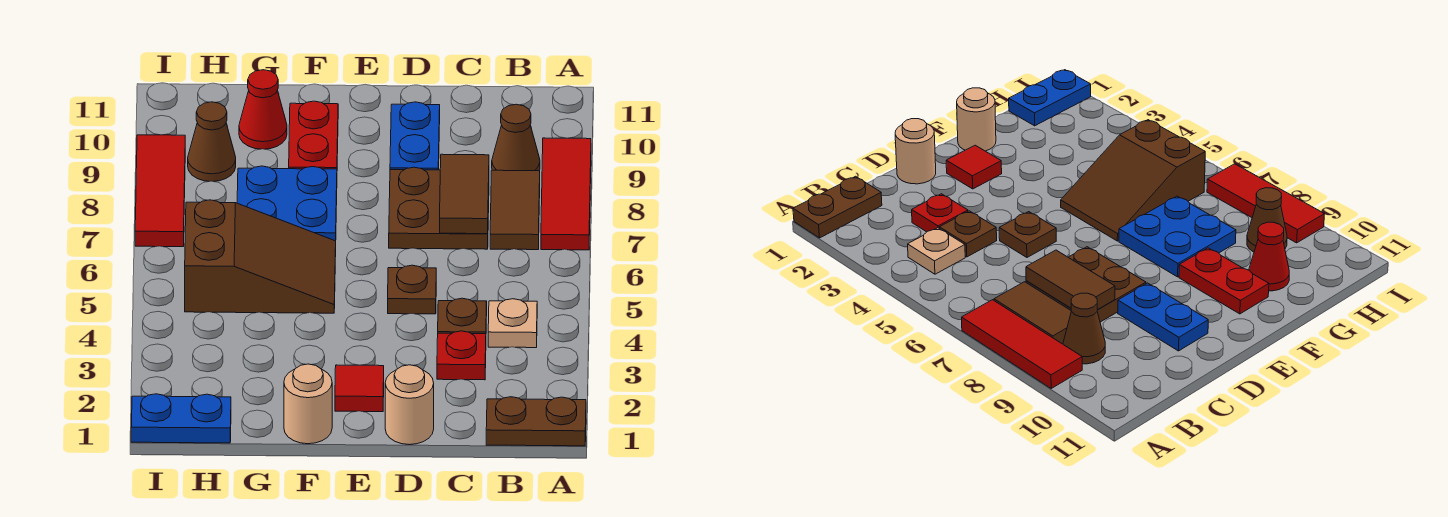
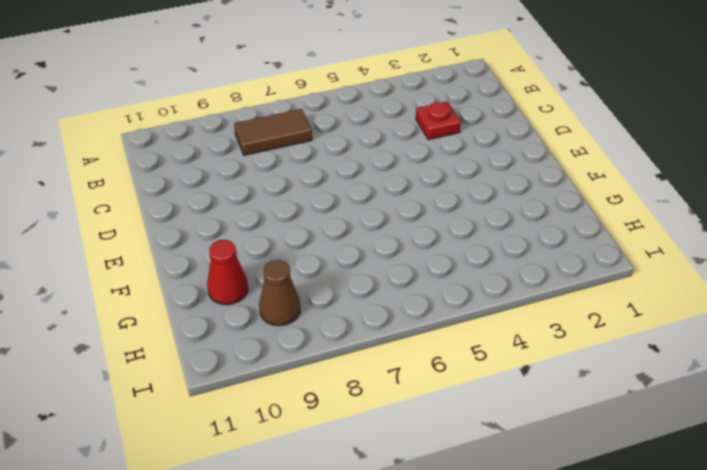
none -> brown plate A1:B1 level 1
none -> red tile A7:A9 level 1
none -> tan plate B4 level 1

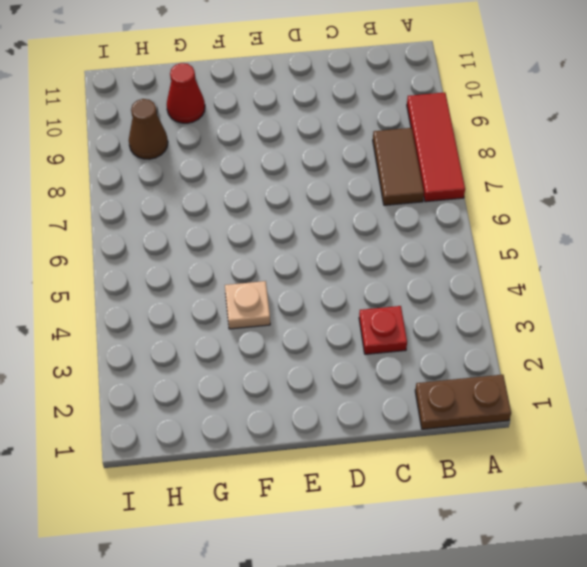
tan plate F4 level 1 -> tan plate B4 level 1
none -> brown cone B9 level 1
none -> brown plate C4 level 1
none -> brown plate C7:D8 level 1

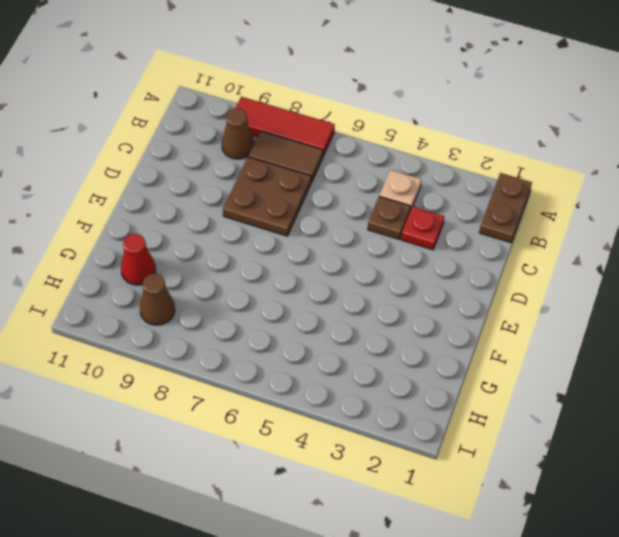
none -> tan round brick D1 level 1
none -> brown plate D5 level 1
none -> blue plate D9:D10 level 1

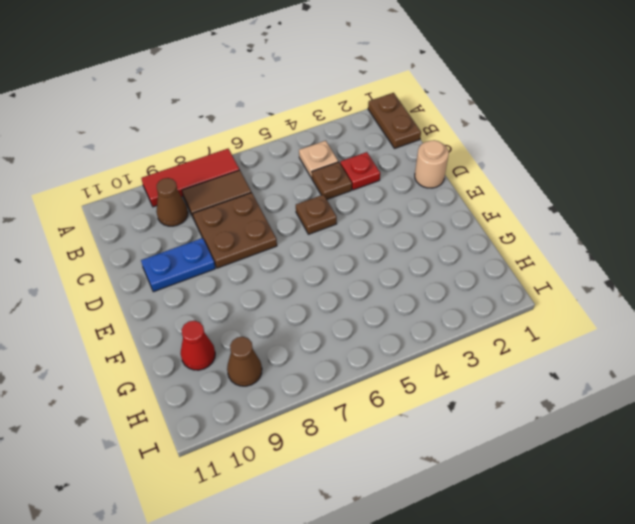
none -> red tile E2 level 1
none -> tan round brick F1 level 1
none -> brown slope F5:H6 level 1 top H

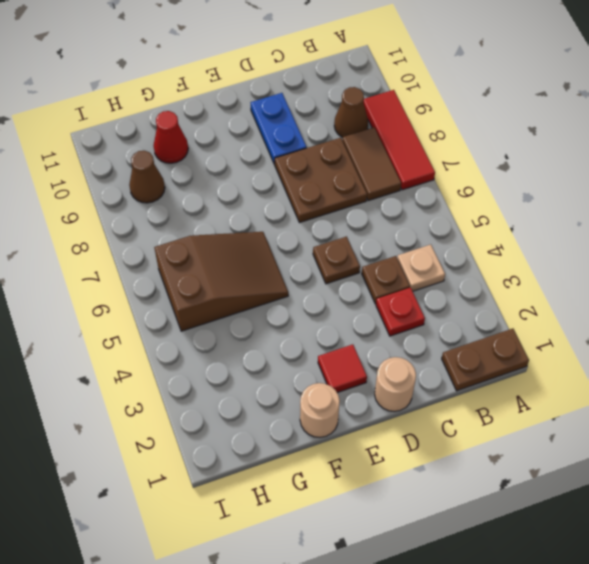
none -> blue plate F7:G8 level 1
none -> red plate F9:F10 level 1
none -> blue plate H1:I1 level 1

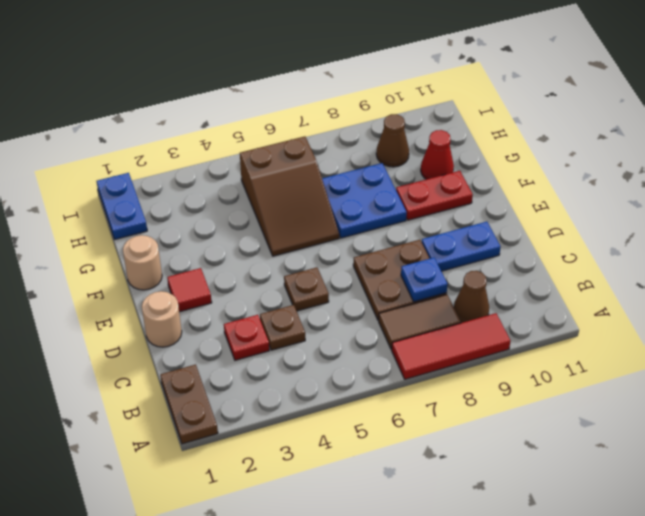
blue plate C8 level 2 -> brown tile C7:C8 level 2
none -> tan plate B4 level 1
none -> red tile I7:I9 level 1

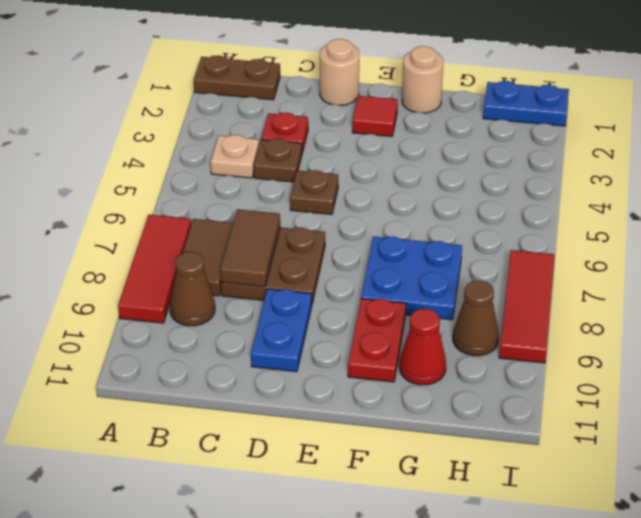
none -> brown slope F5:H6 level 1 top H

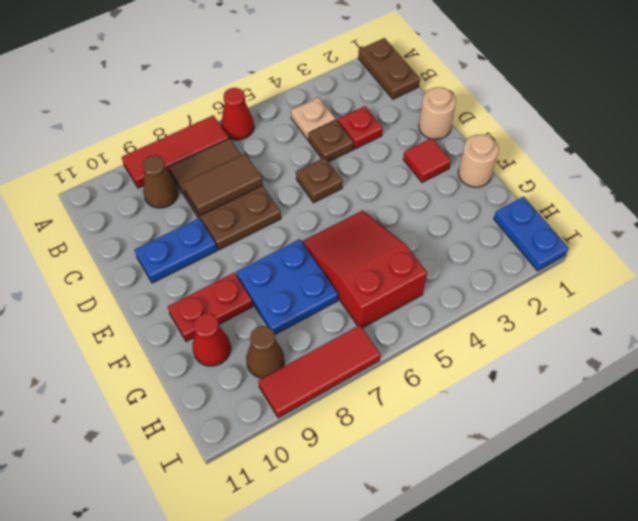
red cone A6 level 1 -> none
red slope F5:H6 level 1 top H -> brown slope F5:H6 level 1 top H

